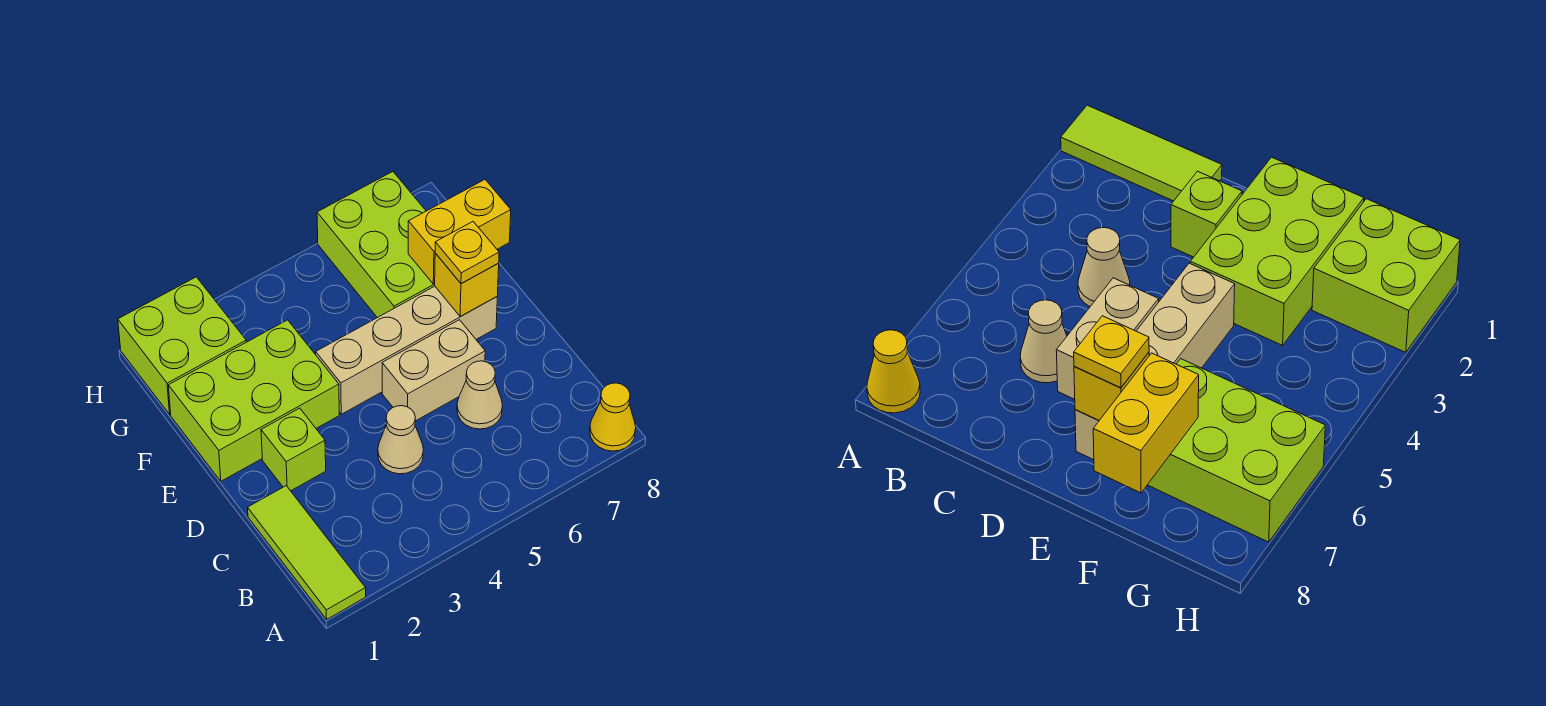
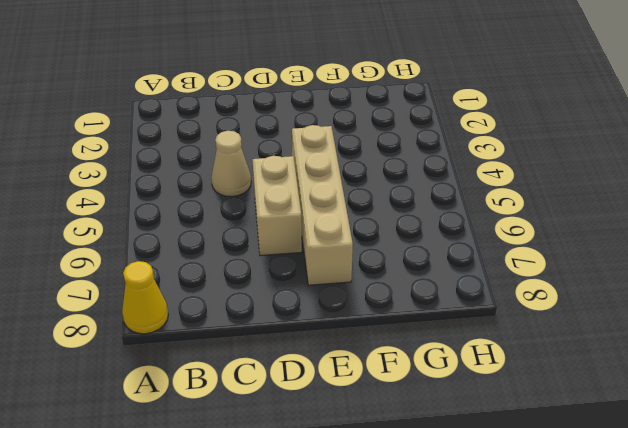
none -> lime tile A1:C1 level 1
none -> tan cone C6 level 1
none -> lime brick D2 level 1

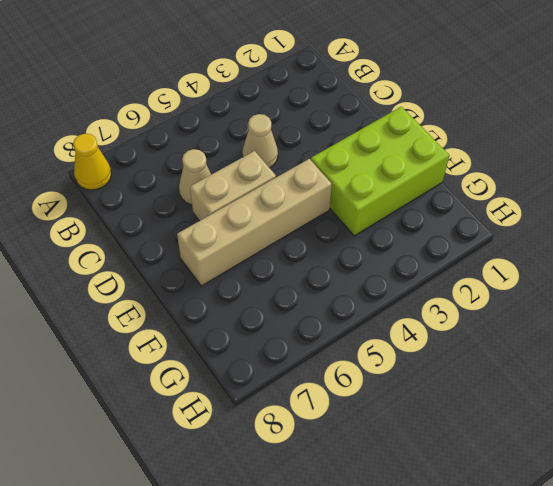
none -> lime tile A1:C1 level 1
none -> lime brick D2 level 1
none -> lime brick F6:H7 level 1

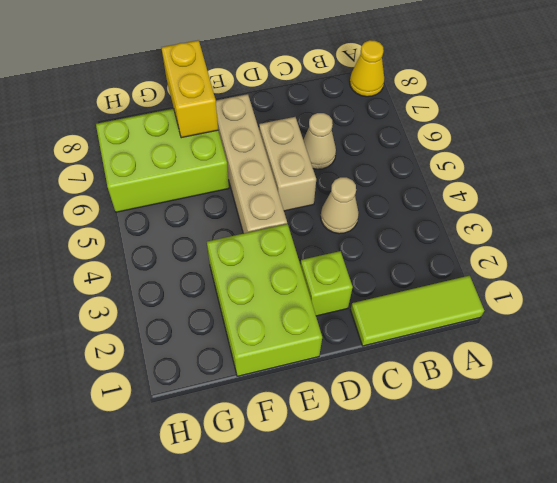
none -> lime brick G1:H2 level 1
none -> yellow brick E7 level 2
none -> yellow plate E7 level 3

